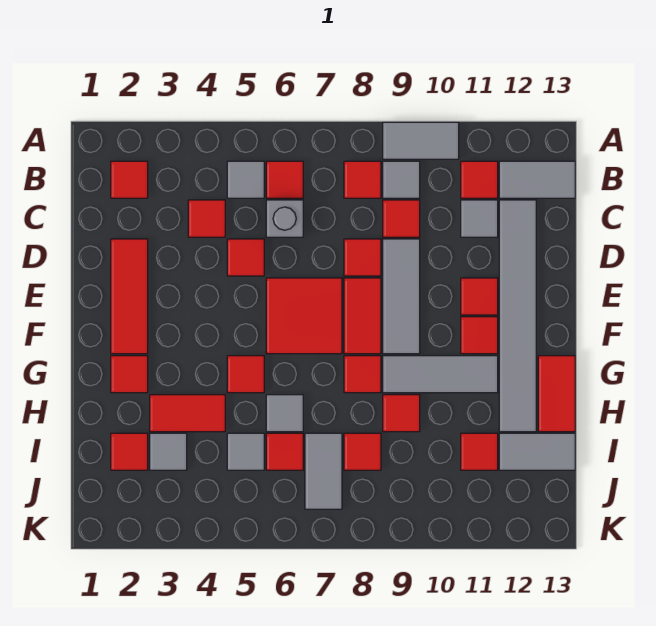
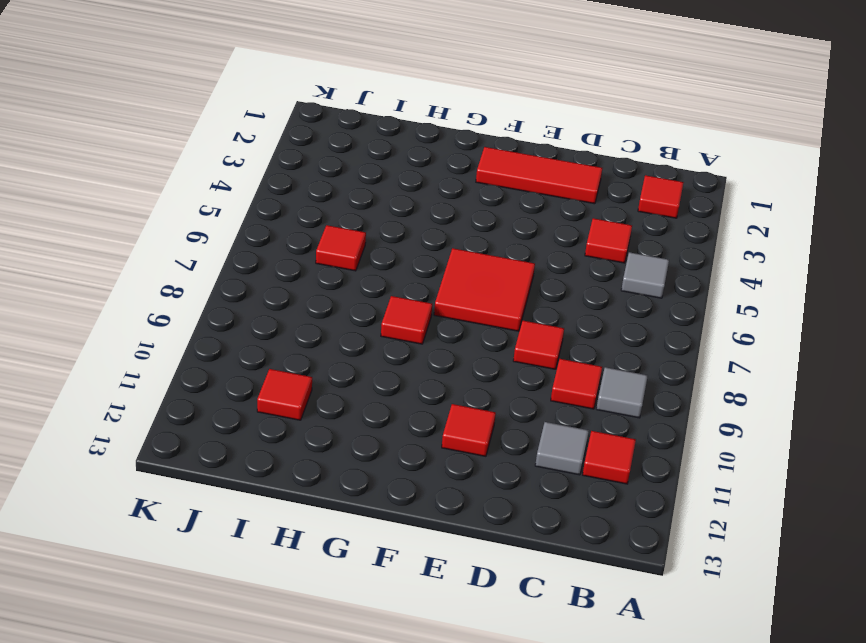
none -> grey tile A9:A10 level 1
none -> red tile B6 level 1
none -> red tile B8 level 1
none -> grey tile B12:B13 level 1

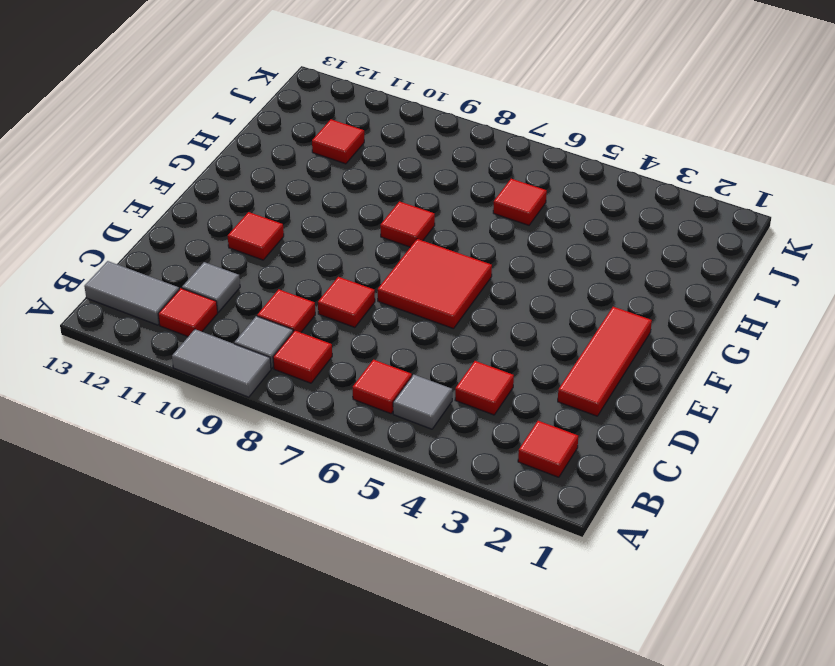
none -> grey brick C6 level 1
none -> grey tile C12:H12 level 1
none -> red tile D5 level 1
none -> grey tile D9:F9 level 1

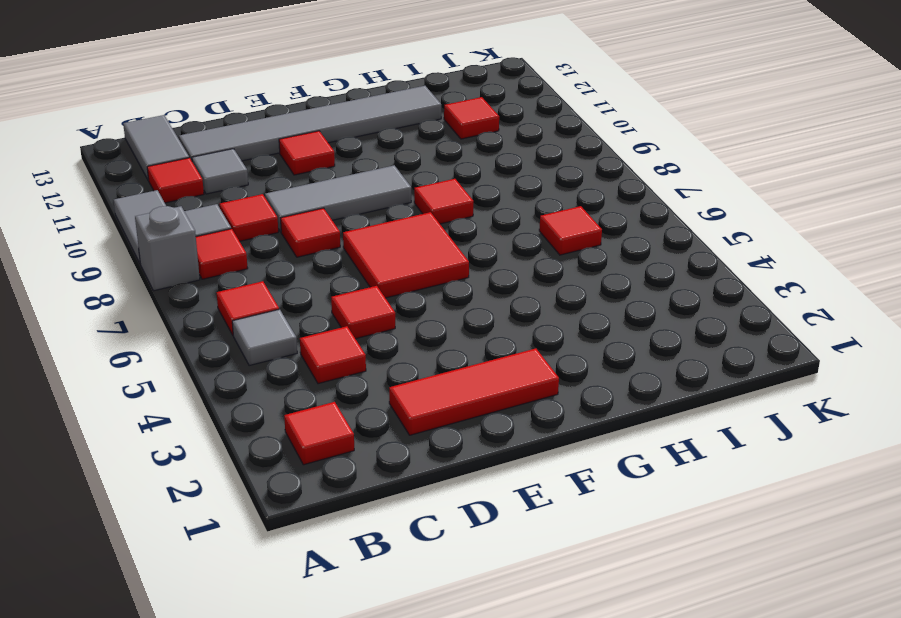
grey brick A8 level 1 -> grey brick C6 level 1
none -> red tile E8:F8 level 1
none -> red tile F11 level 1
none -> red tile G2 level 1
none -> red tile G5 level 1

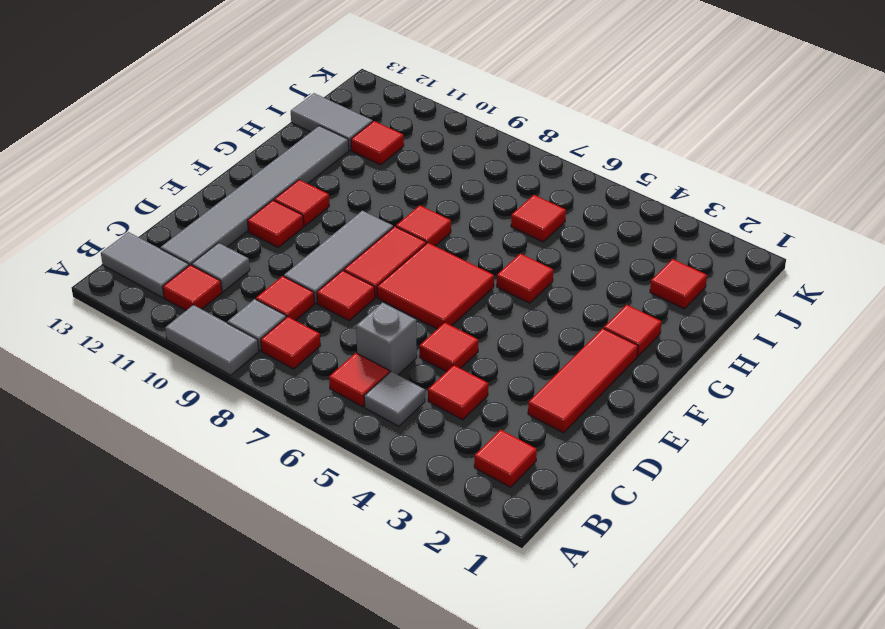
none -> grey tile G9:G11 level 1
none -> red tile G13:H13 level 1
none -> red tile H3:H4 level 1
none -> grey tile H6 level 1

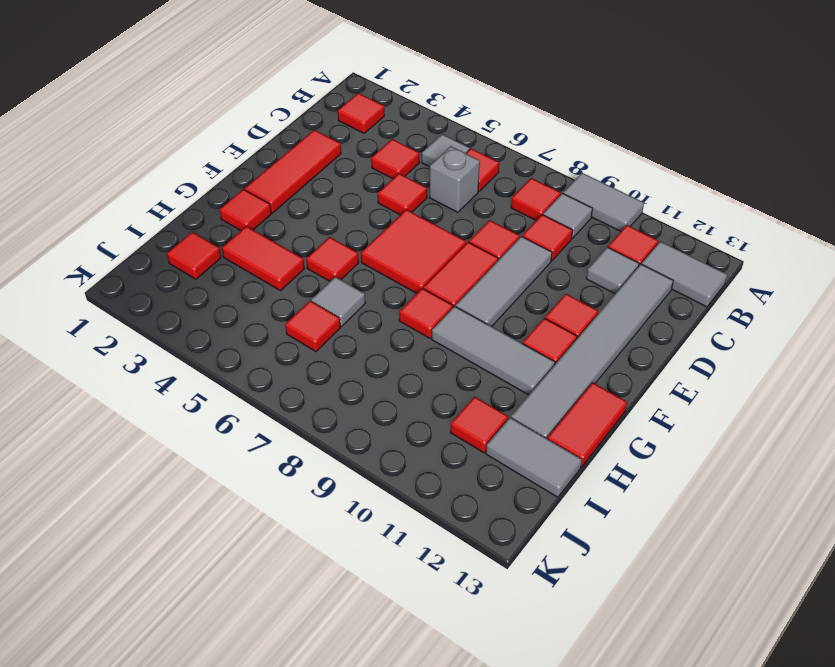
none -> red tile H9 level 1
none -> grey tile I3 level 1
none -> grey tile I5 level 1
none -> grey tile I7:J7 level 1

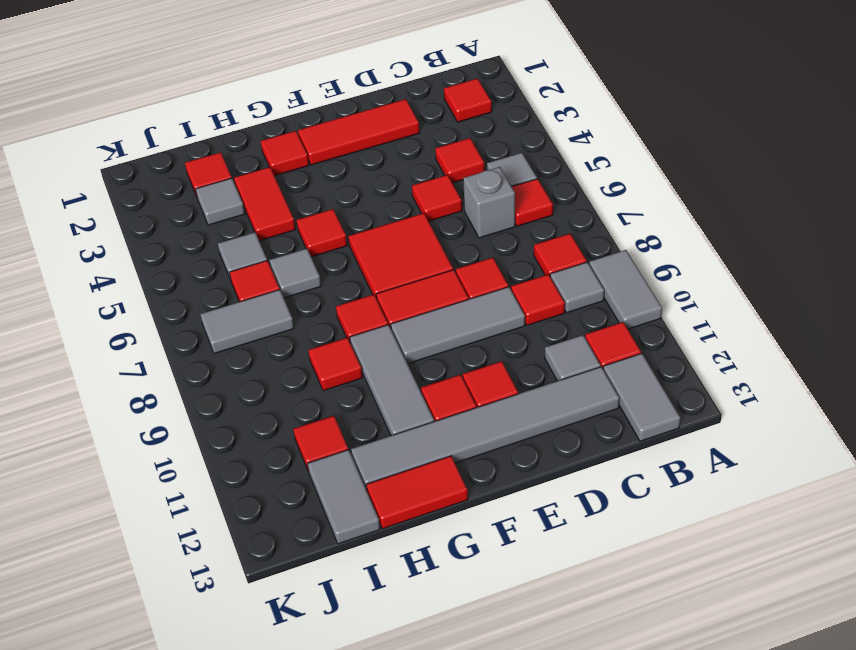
none -> red tile I8 level 1

